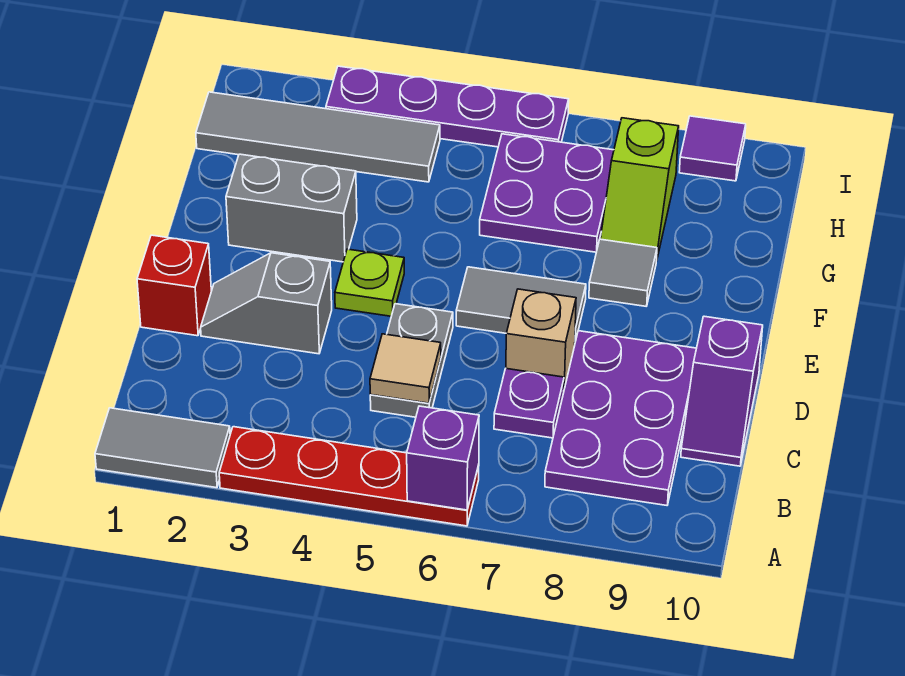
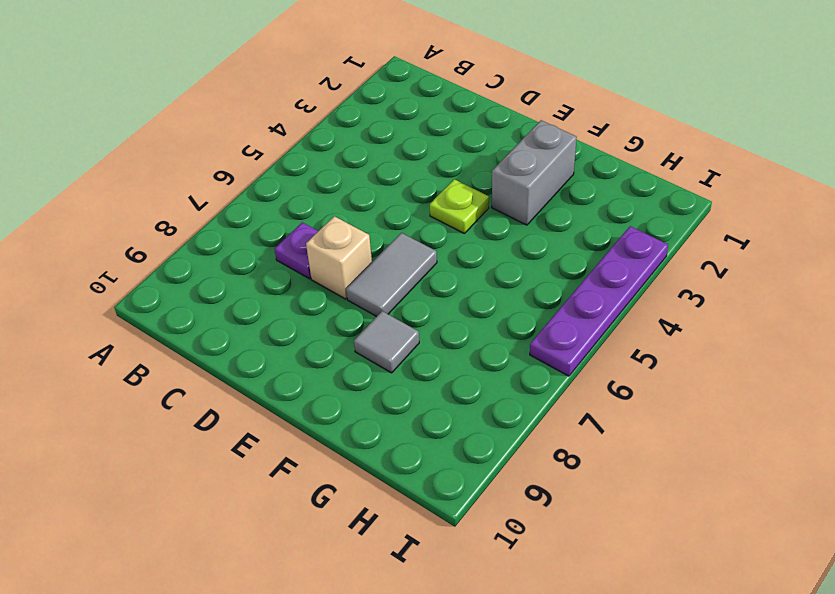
none -> grey tile A1:A2 level 1
none -> red plate A3:A6 level 1
none -> purple plate B8:D9 level 1

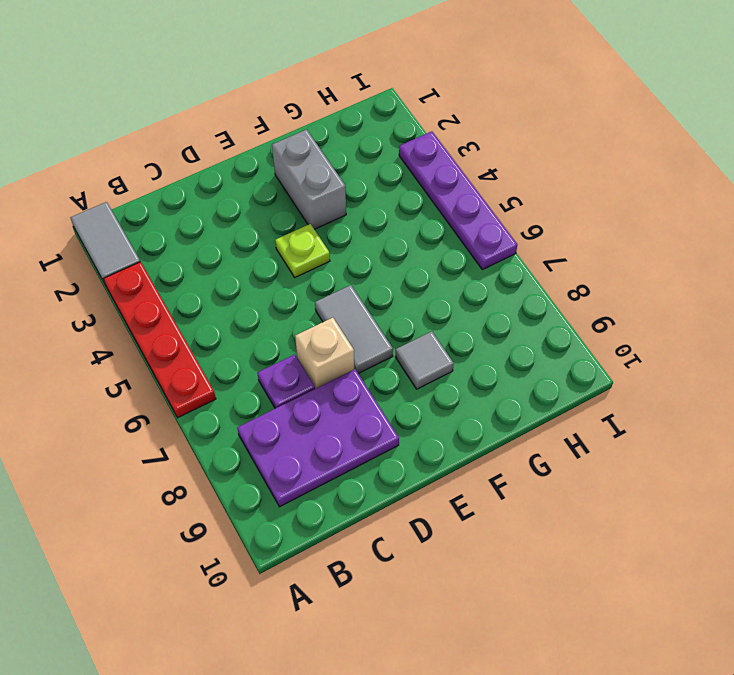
none -> grey plate C5:D5 level 1
none -> purple slope C10:D10 level 1 top D
none -> red brick D1 level 1

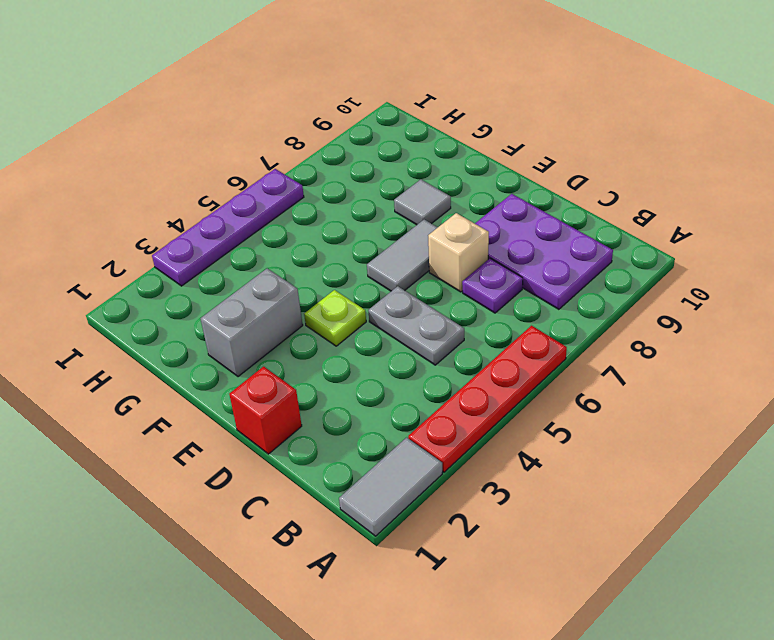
none -> purple slope C10:D10 level 1 top D
none -> grey slope D2:D3 level 1 top 3
none -> purple plate G6:H7 level 1

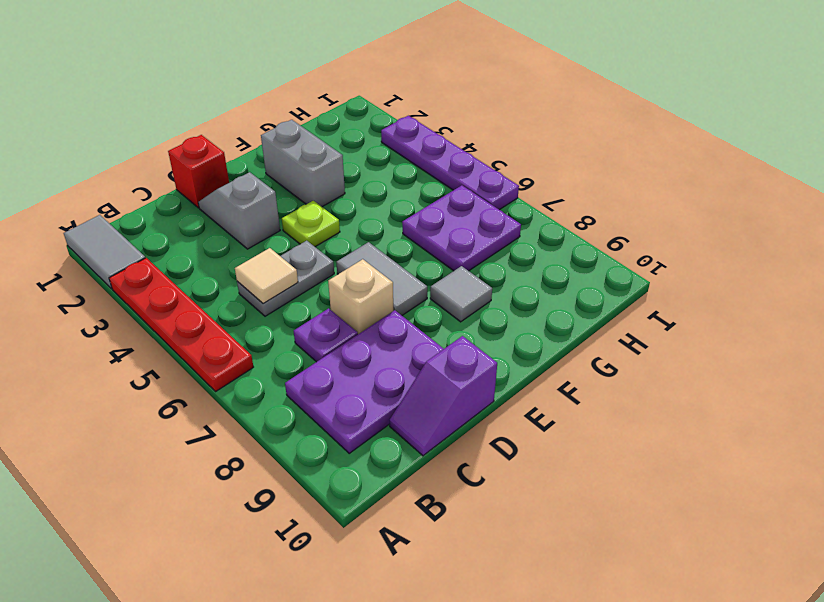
none -> lime slope G8:H8 level 1 top H
none -> grey tile H1:H4 level 1
none -> purple tile I9 level 1

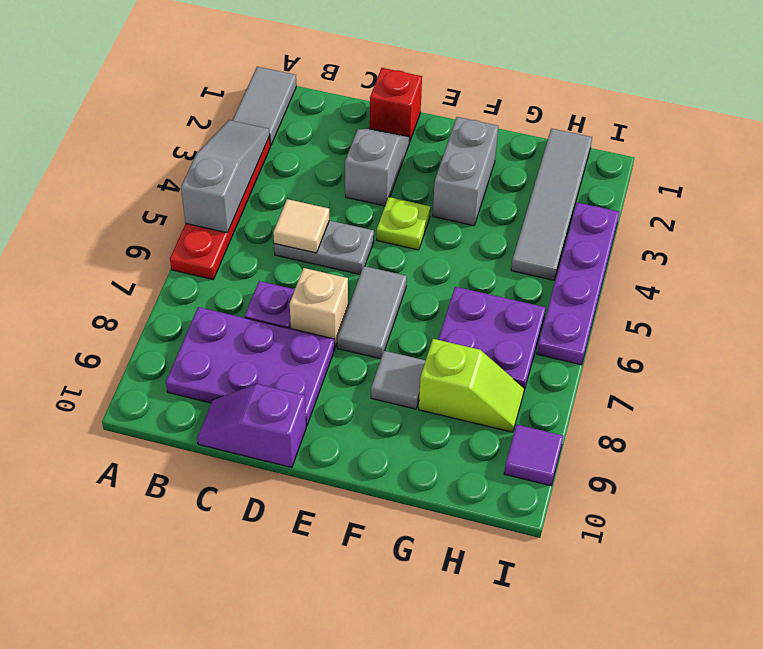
grey slope A3:A5 level 2 top 5 -> none
lime slope G8:H8 level 1 top G -> lime slope G8:H8 level 1 top H
none -> purple brick A6 level 2

